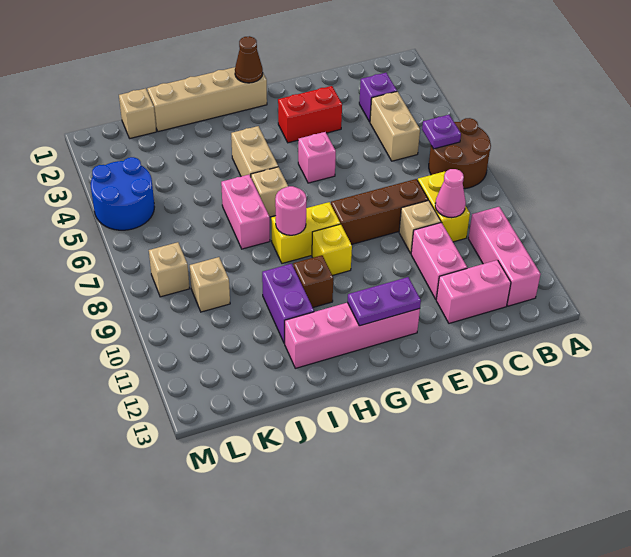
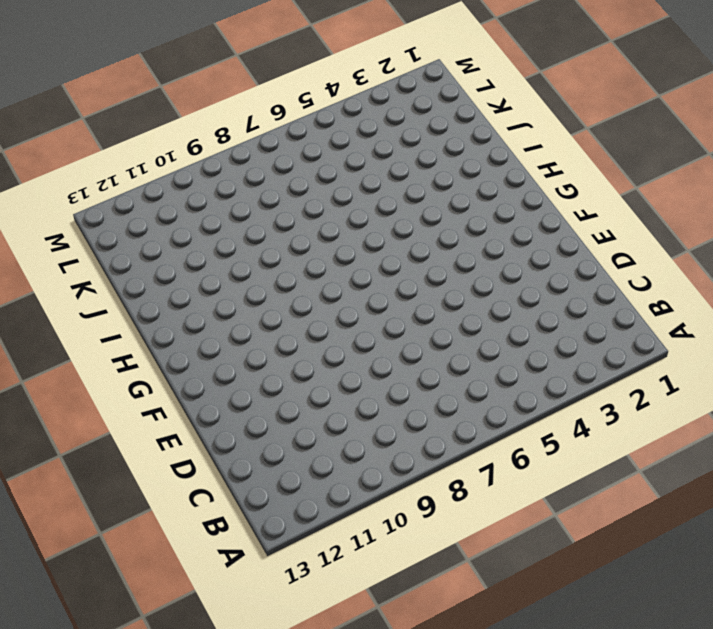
none -> brown round brick A6:B7 level 1
none -> pink brick B10:B12 level 1
none -> purple brick C3 level 1

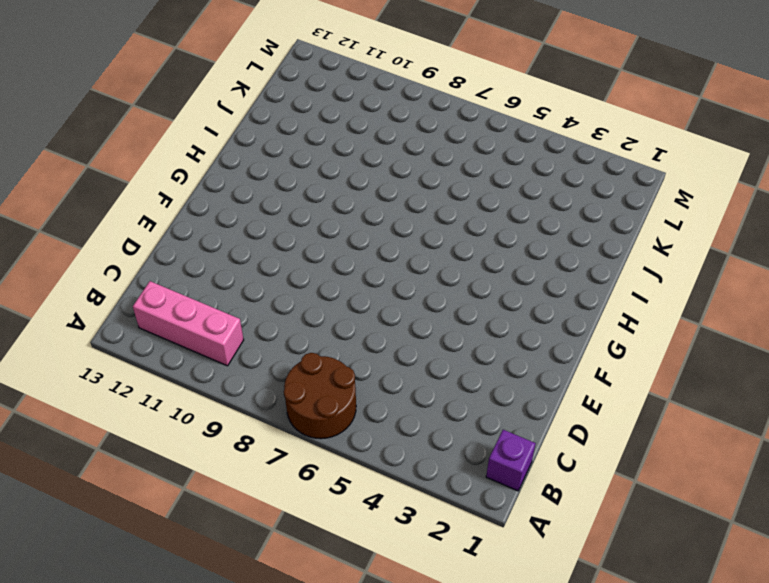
purple brick B1 level 1 -> purple brick C3 level 1
none -> tan brick C4:C5 level 1
none -> yellow brick C8:C9 level 1
none -> pink brick C12:D12 level 1

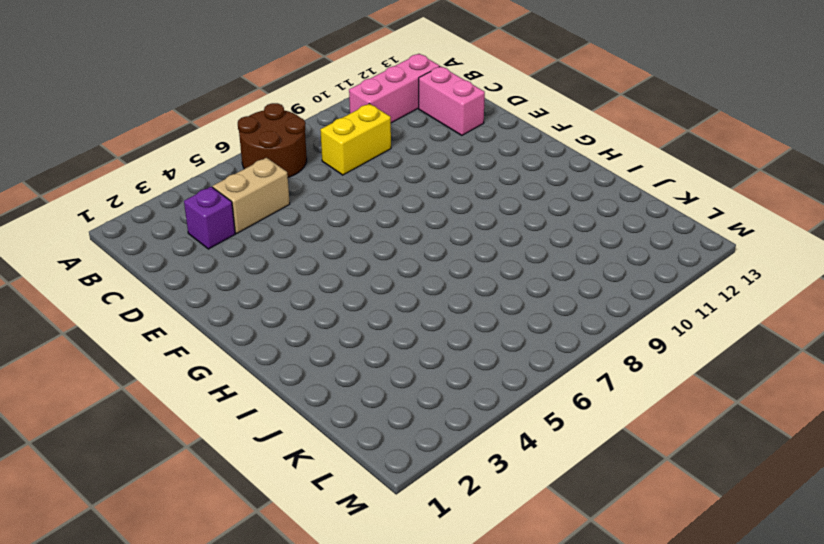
none -> brown brick D8:F8 level 1
none -> tan brick D9 level 1
none -> pink brick D10:D11 level 1

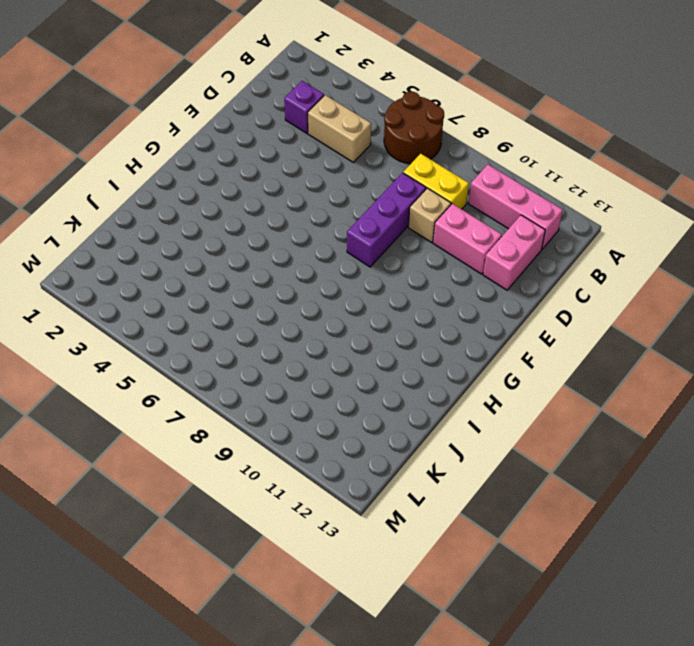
purple brick D8:F8 level 1 -> brown brick D8:F8 level 1
none -> red brick E3:F3 level 1
none -> pink brick F5 level 1
none -> pink brick F12:I12 level 1

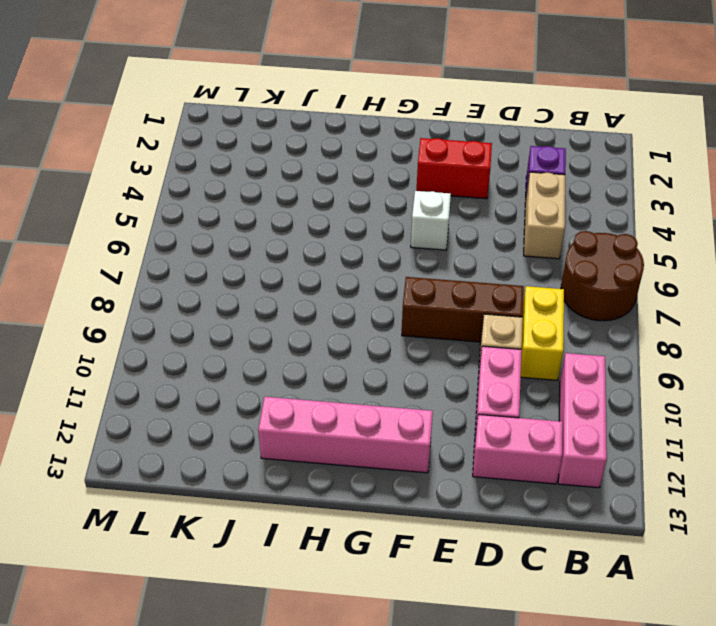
white brick F5 level 1 -> pink brick F5 level 1
none -> tan brick G1:J1 level 1
none -> yellow brick G8:H8 level 1
none -> yellow brick G9 level 1

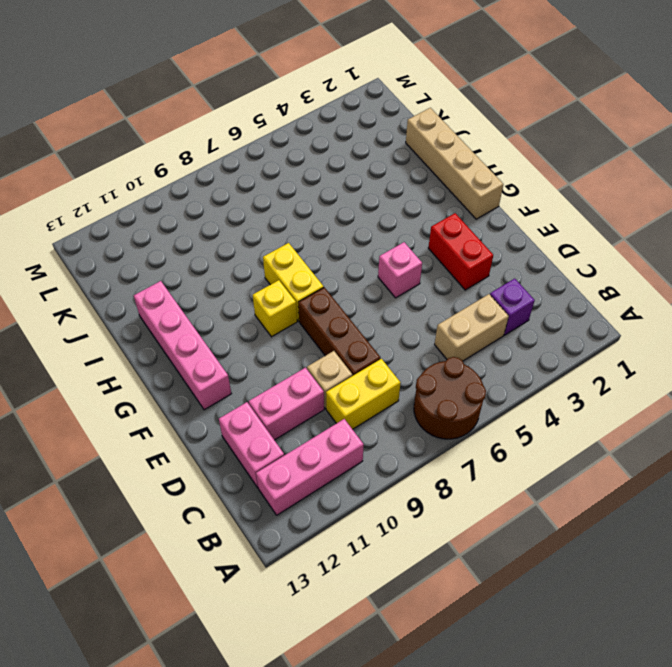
none -> tan brick H4:H5 level 1
none -> tan brick H6 level 1
none -> brown brick H10 level 1

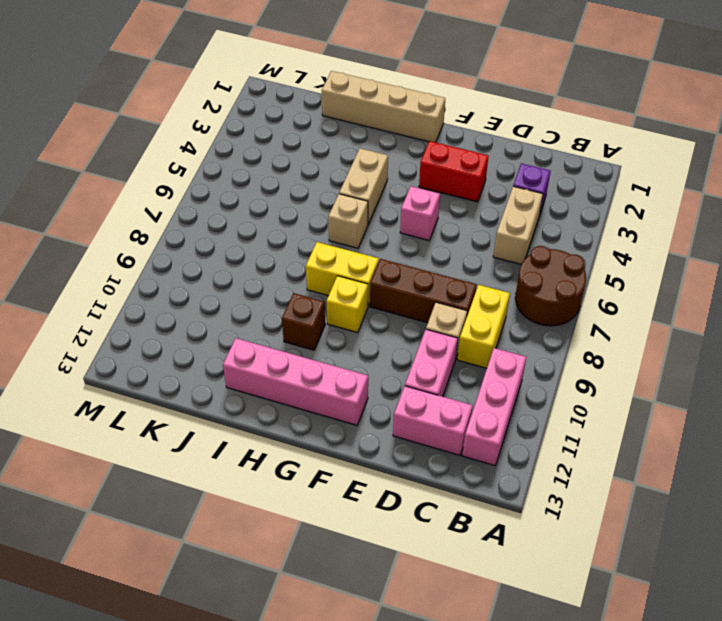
none -> pink brick I6:I7 level 1
none -> purple brick I10:I11 level 1
none -> tan brick K1 level 1

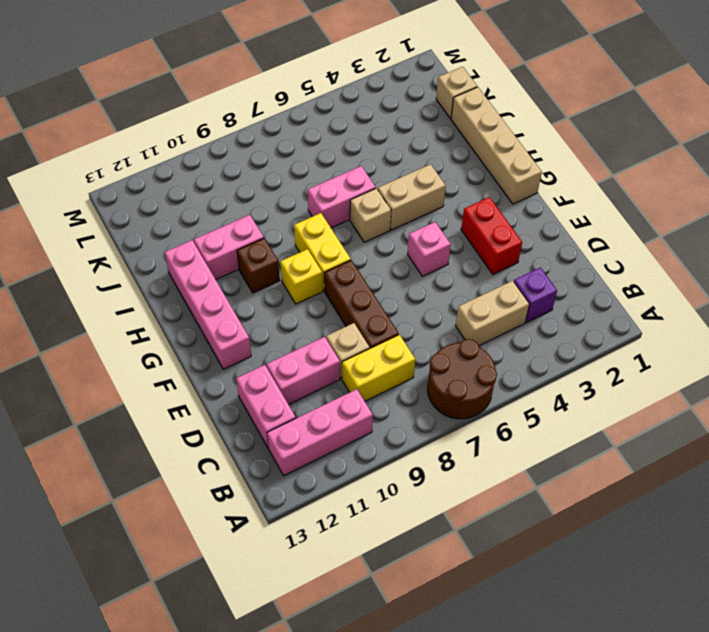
pink brick I10:I11 level 1 -> purple brick I10:I11 level 1
none -> tan brick K9 level 1
none -> blue round brick L4:M5 level 1
none -> tan brick L8 level 1

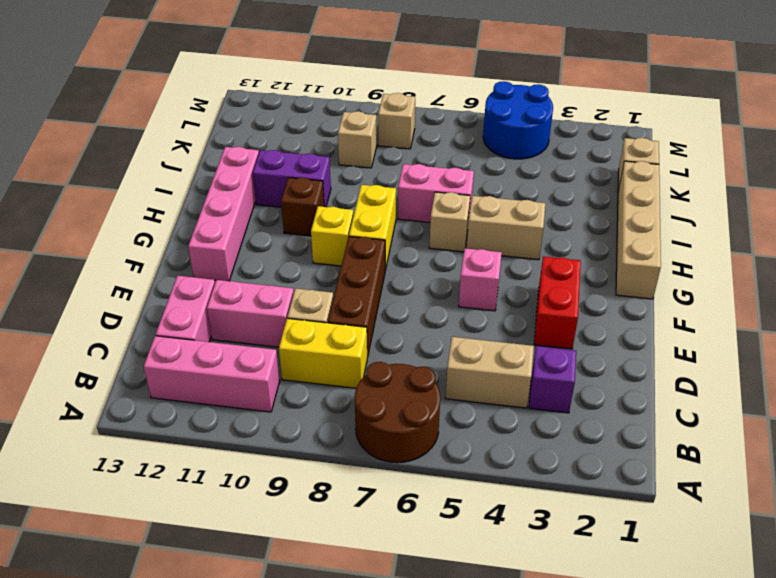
none -> purple plate B6 level 2
none -> pink cone C9 level 2
none -> purple plate F12:G12 level 2

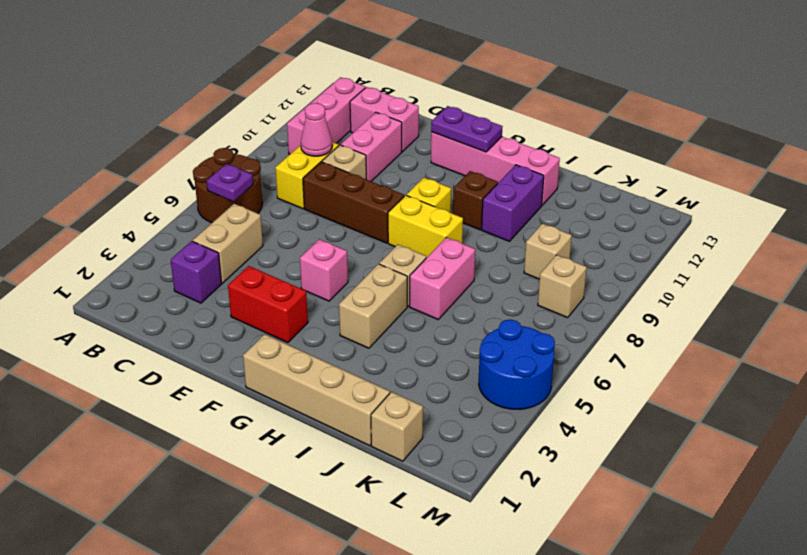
none -> brown cone G1 level 2
none -> pink round brick H8 level 2

